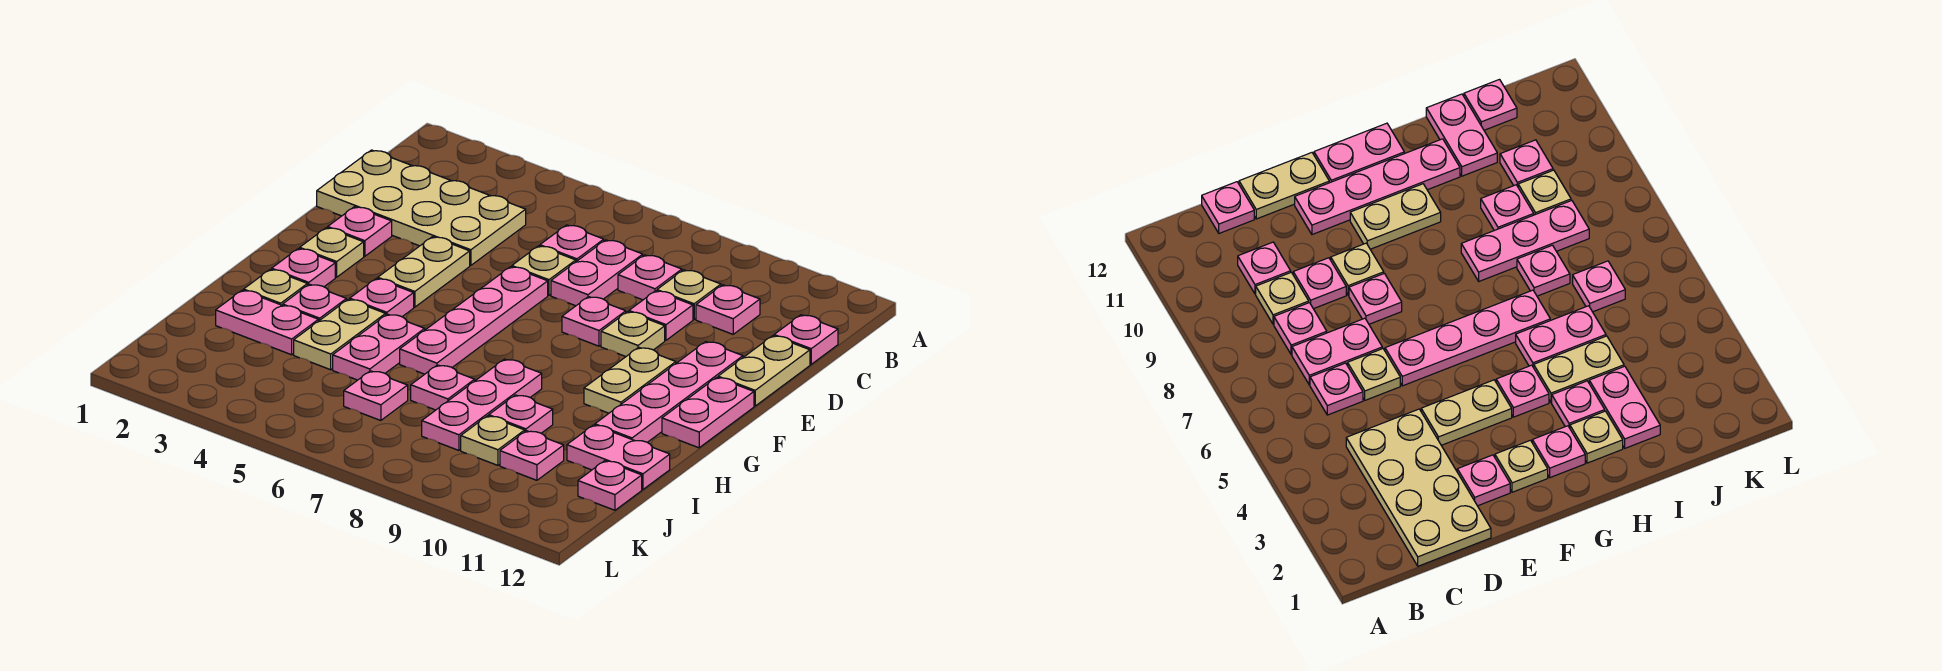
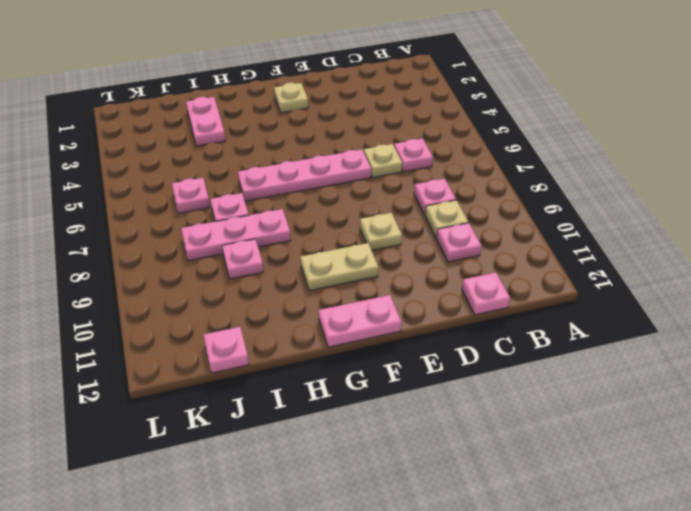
none -> tan plate C1:D4 level 1
none -> pink plate C7:D7 level 1
none -> pink plate D9 level 1
none -> tan plate D12:E12 level 1

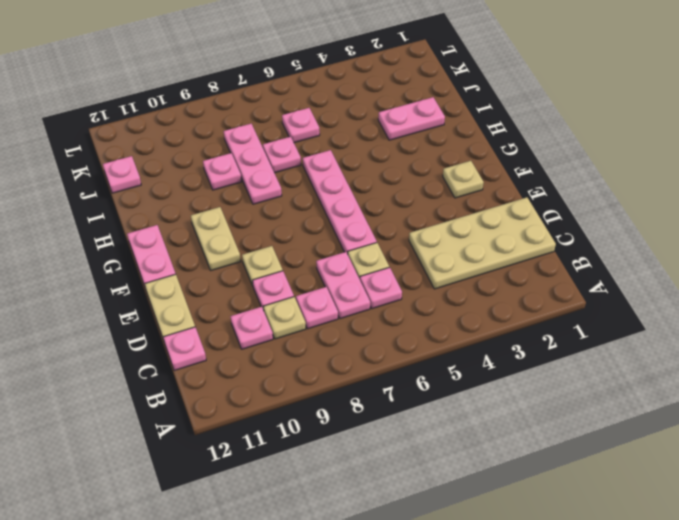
none -> pink plate E2 level 1
none -> tan plate E4:F4 level 1
none -> pink plate E8 level 1
none -> pink plate E11:H11 level 1

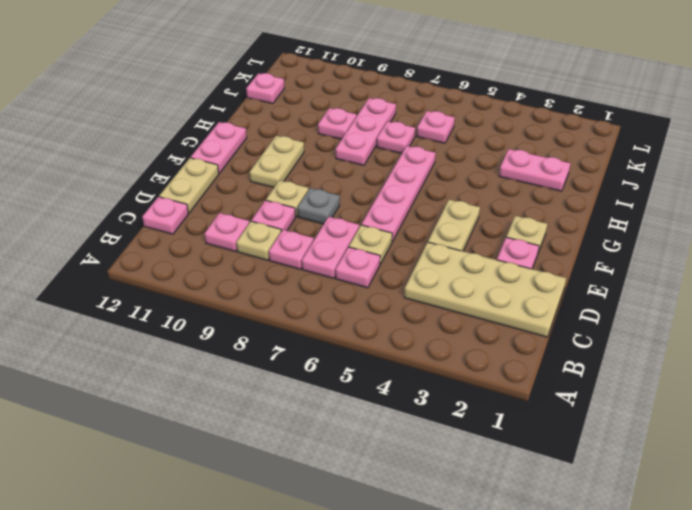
grey plate E8 level 1 -> pink plate E8 level 1
none -> pink plate E11:H11 level 1
none -> pink plate G2 level 1
none -> pink plate G4 level 1
none -> tan plate H2 level 1

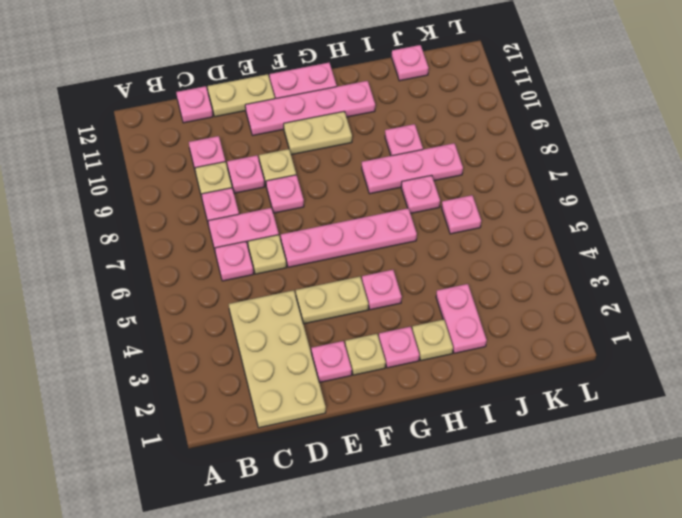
none -> pink plate H3 level 1
none -> tan plate H4:I4 level 1
none -> pink plate H5:I5 level 1
none -> pink plate I11:I12 level 1

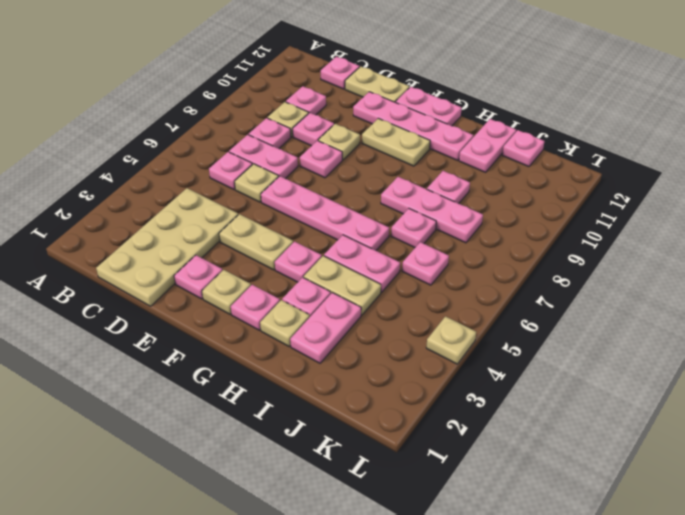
tan plate L4 level 1 -> tan plate J9 level 1
none -> pink plate J10 level 1

